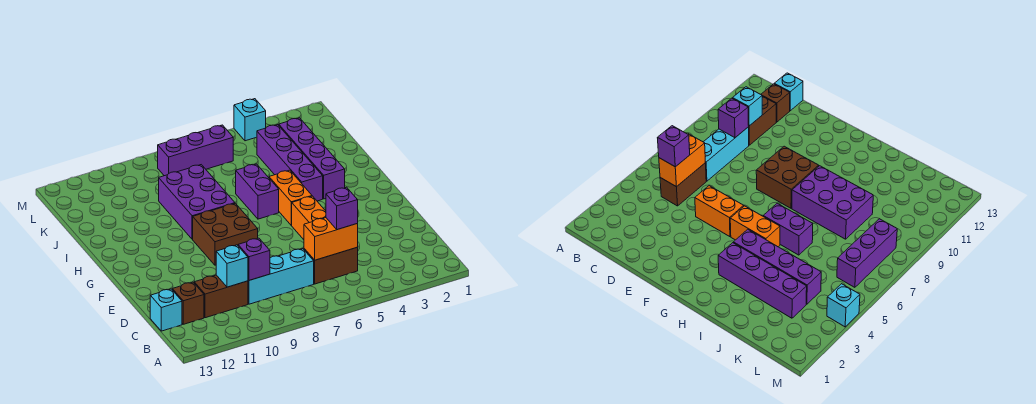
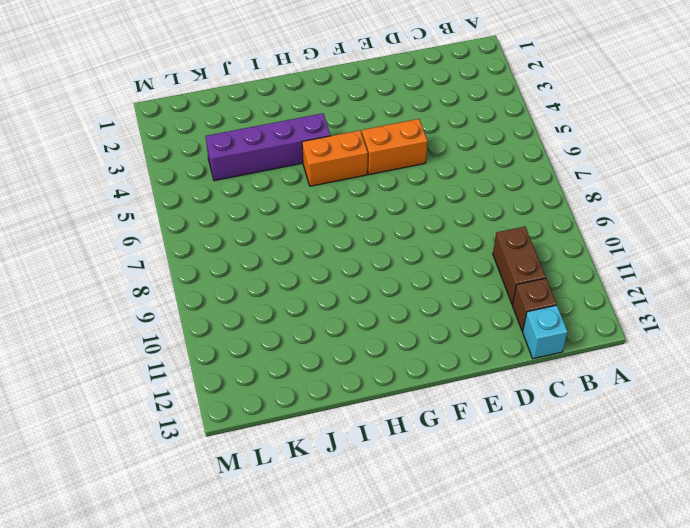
none -> brown brick C5:C6 level 1
none -> cyan brick C7:C9 level 1
none -> brown brick F8:G9 level 1

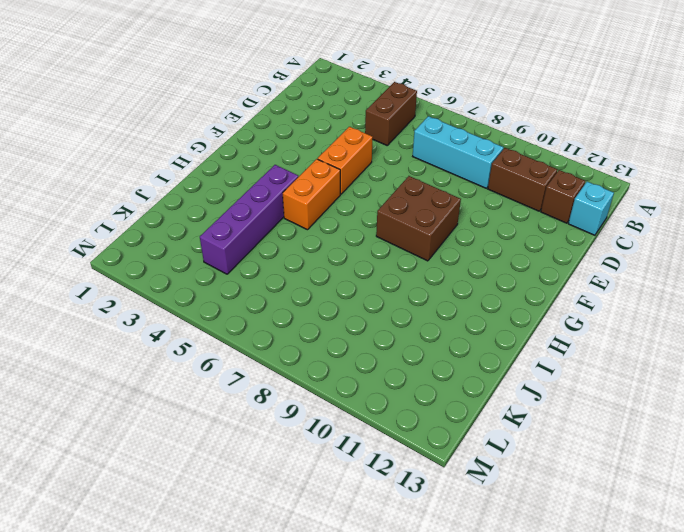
brown brick B5:C5 level 1 -> brown brick C5:C6 level 1
none -> purple brick H3:K3 level 1
none -> purple brick H6:I6 level 1
none -> purple brick H8:J9 level 1

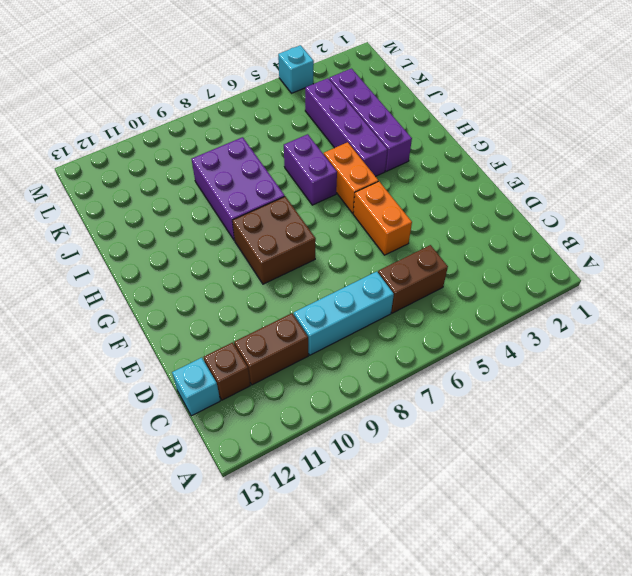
none -> purple brick L6:L8 level 1
none -> orange brick C5:C6 level 2
none -> purple brick C9 level 2

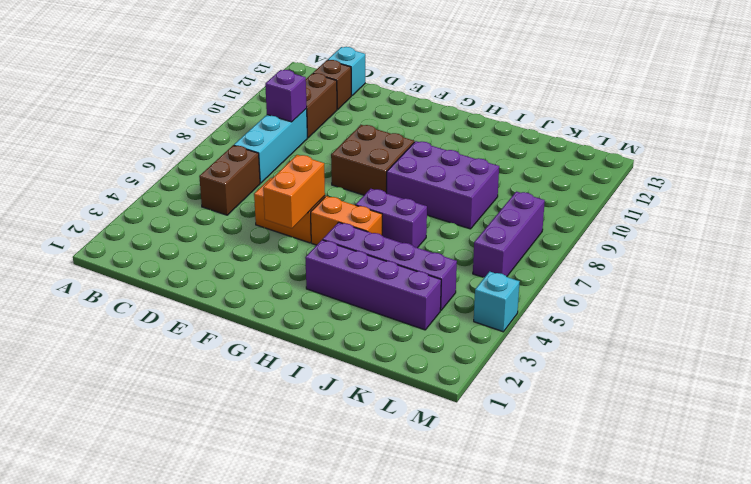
orange brick F4:F5 level 2 -> orange brick C5:C6 level 2
none -> cyan brick C10 level 2
none -> purple brick C5 level 3

